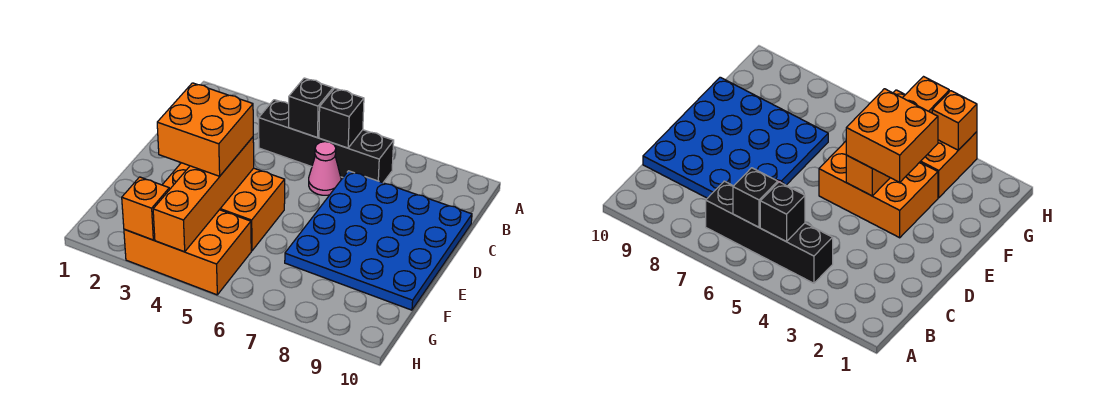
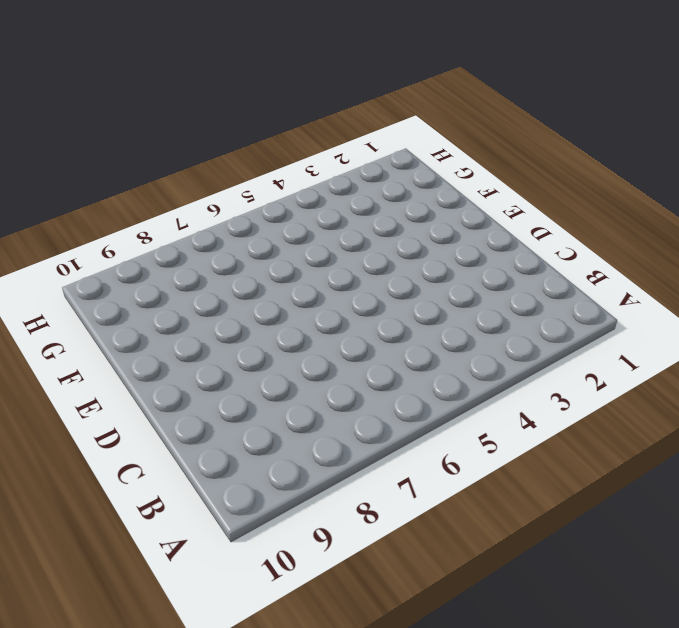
none -> black brick B4:B7 level 1
none -> pink cone C6 level 1

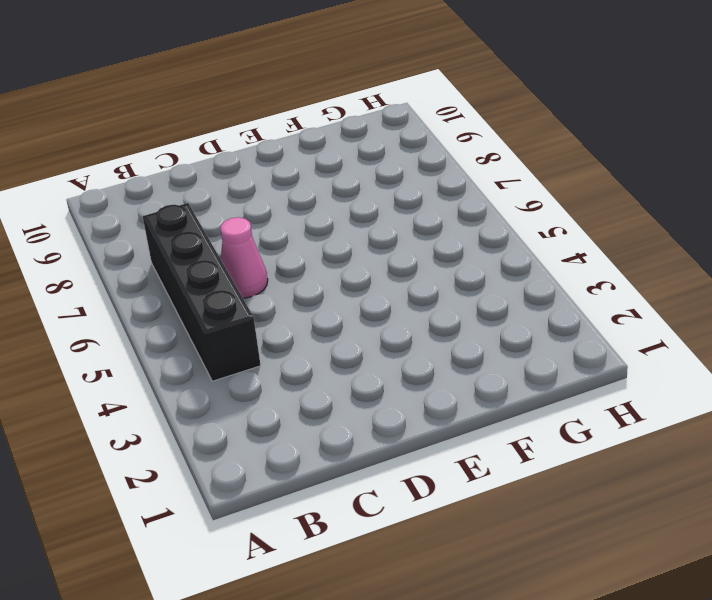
none -> blue plate C7:F10 level 1
none -> orange brick E3:F5 level 1

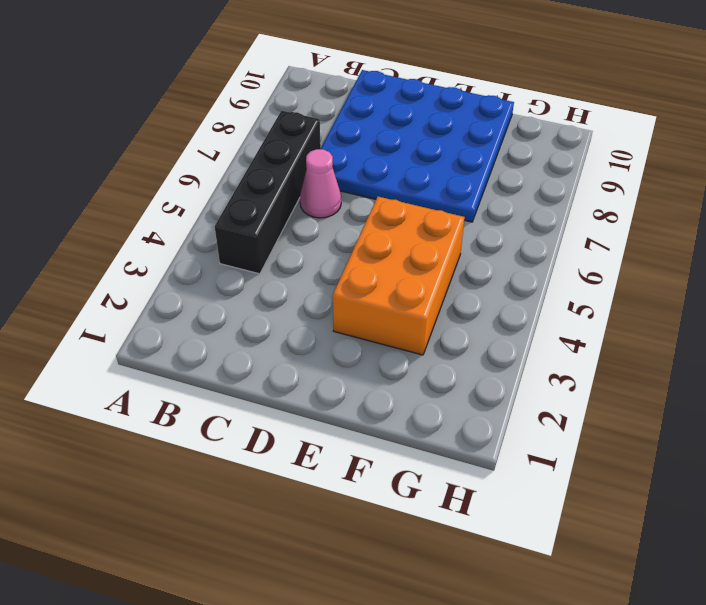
none -> orange brick G3:H5 level 1
none -> black brick B5 level 2

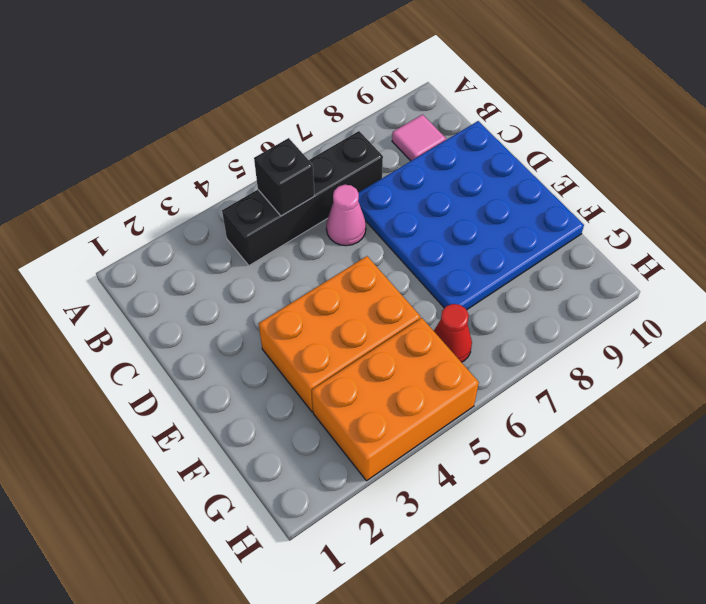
pink tile B9 level 1 -> none
red cone G6 level 1 -> none
none -> black brick B6 level 2
none -> orange brick E4:H4 level 2

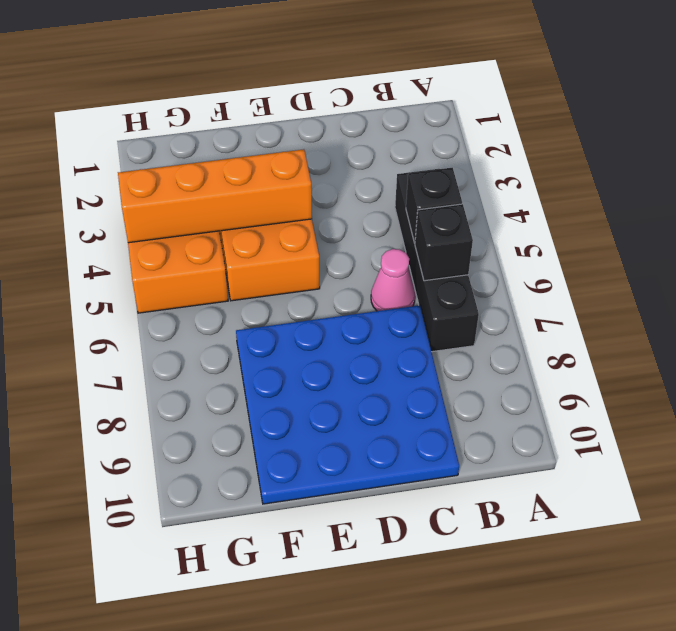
none -> orange brick H3 level 2
none -> orange brick E3:F4 level 3

